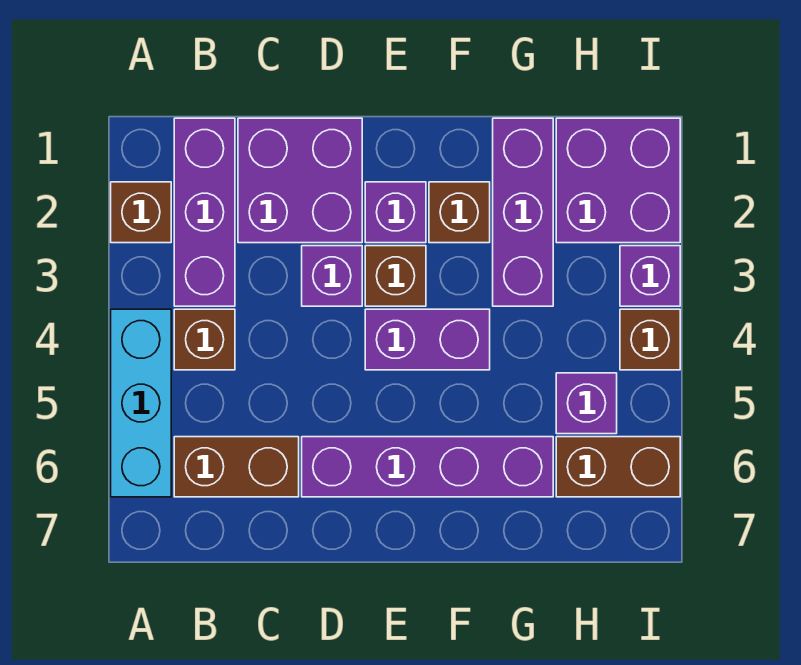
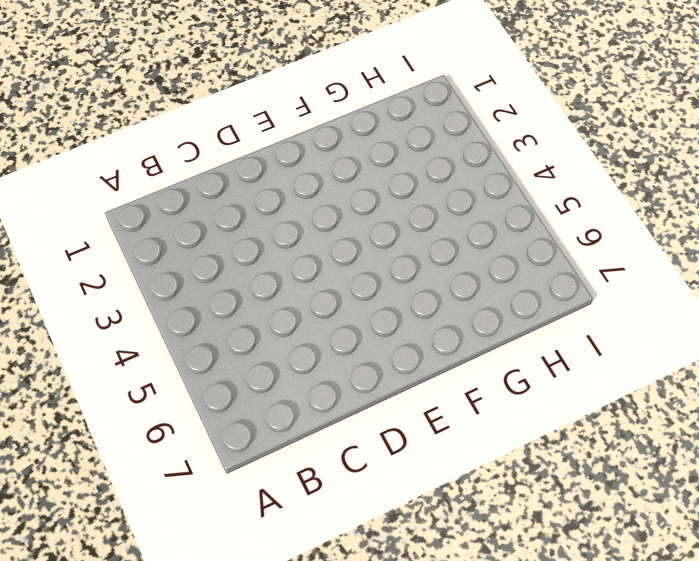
none -> brown brick A2 level 1
none -> cyan brick A4:A6 level 1
none -> purple brick B1:B3 level 1

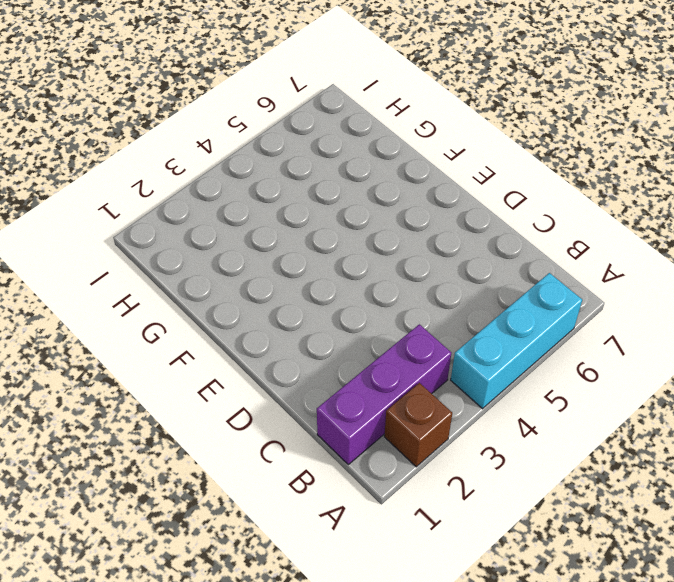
none -> brown brick B4 level 1
none -> brown brick B6:C6 level 1
none -> purple brick C1:D2 level 1

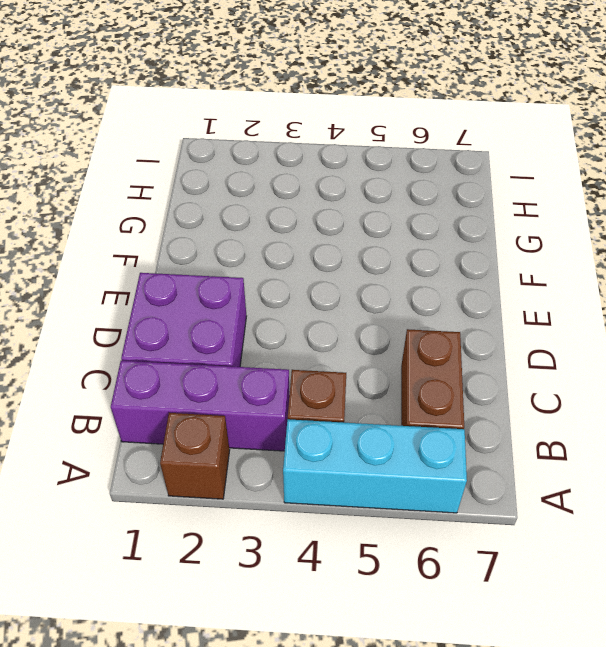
none -> purple brick D3 level 1
none -> purple brick D6:G6 level 1
none -> purple brick E2 level 1

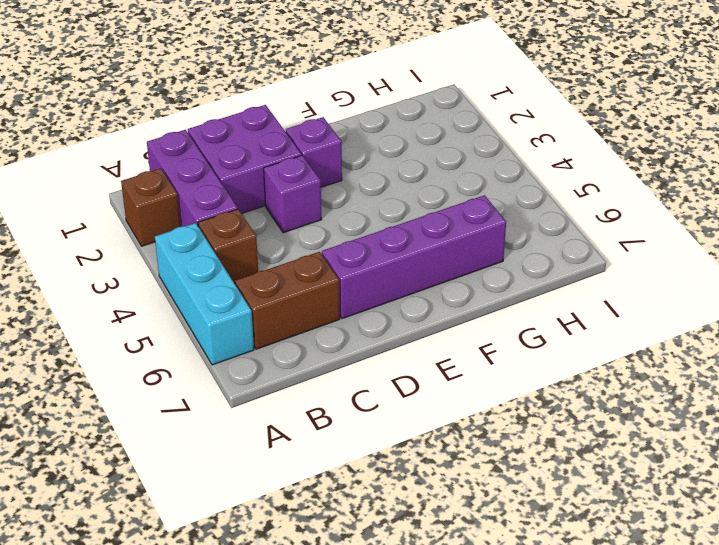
none -> brown brick E3 level 1
none -> purple brick E4:F4 level 1
none -> brown brick F2 level 1

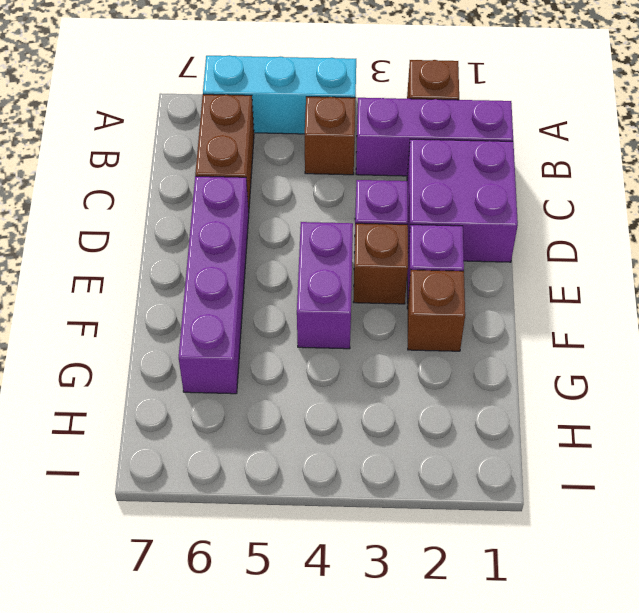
none -> purple brick G1:G3 level 1
none -> purple brick H1:I2 level 1
none -> purple brick H5 level 1

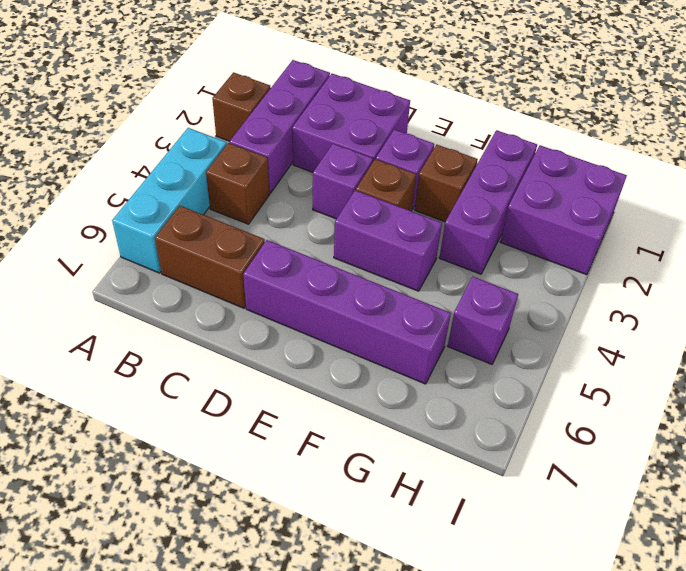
none -> brown brick H6:I6 level 1
none -> purple brick I3 level 1
none -> brown brick I4 level 1

